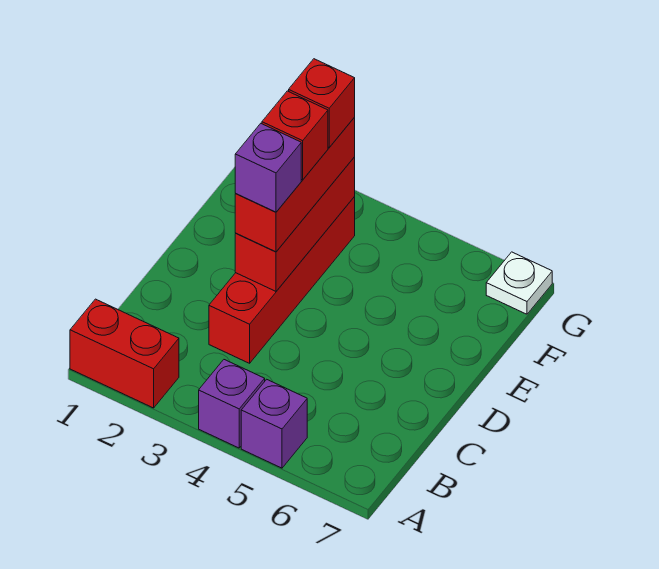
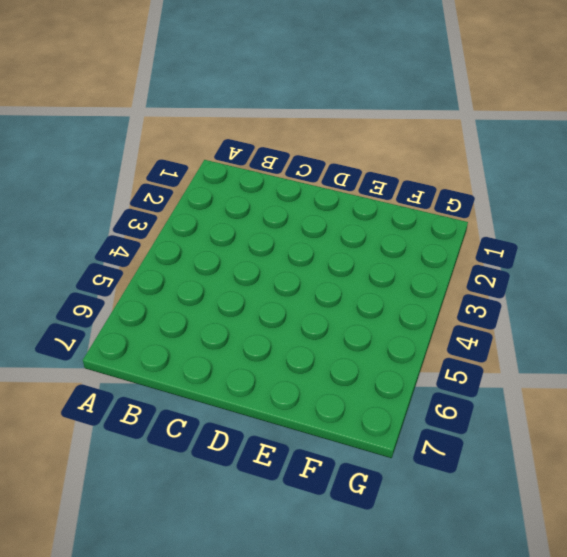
none -> red brick A1:A2 level 1
none -> purple brick A4 level 1

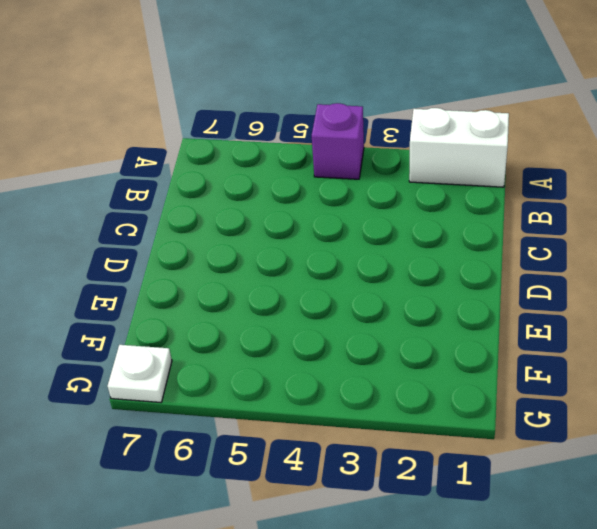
white brick A1:A2 level 1 -> red brick A1:A2 level 1
none -> purple brick A5 level 1
none -> red brick C3:F3 level 1

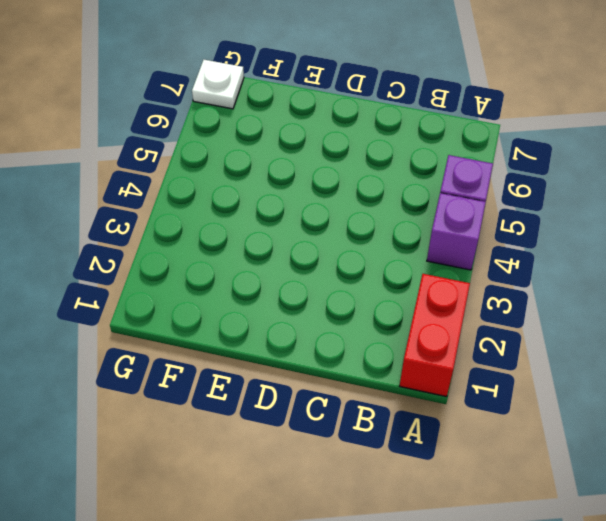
none -> red brick C3:F3 level 1
none -> red brick D3:F3 level 2

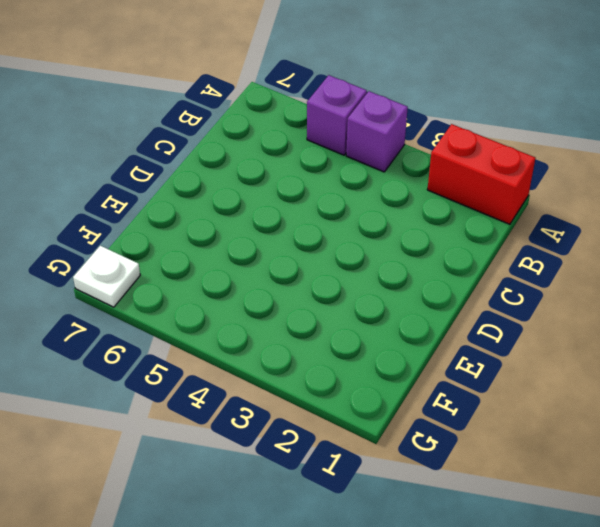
none -> red brick C3:F3 level 1
none -> red brick D3:F3 level 2

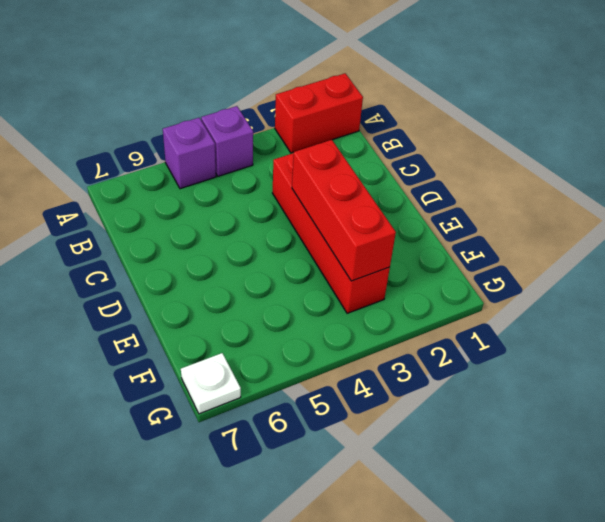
none -> red brick D3:F3 level 3
none -> purple brick D3 level 4

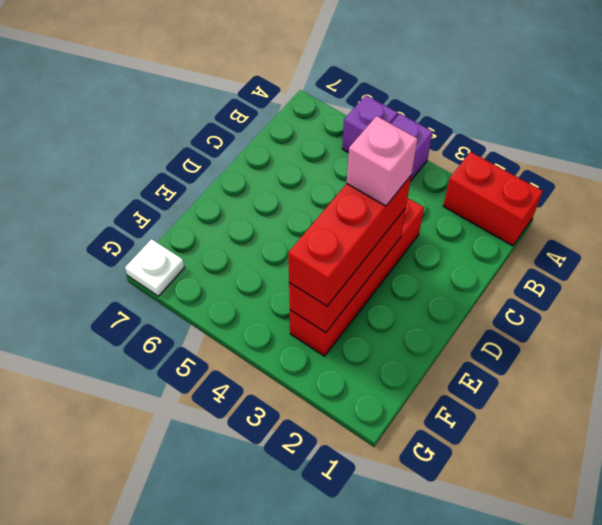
pink brick D3 level 4 -> purple brick D3 level 4
none -> red brick E3 level 4
none -> red brick F3 level 4

